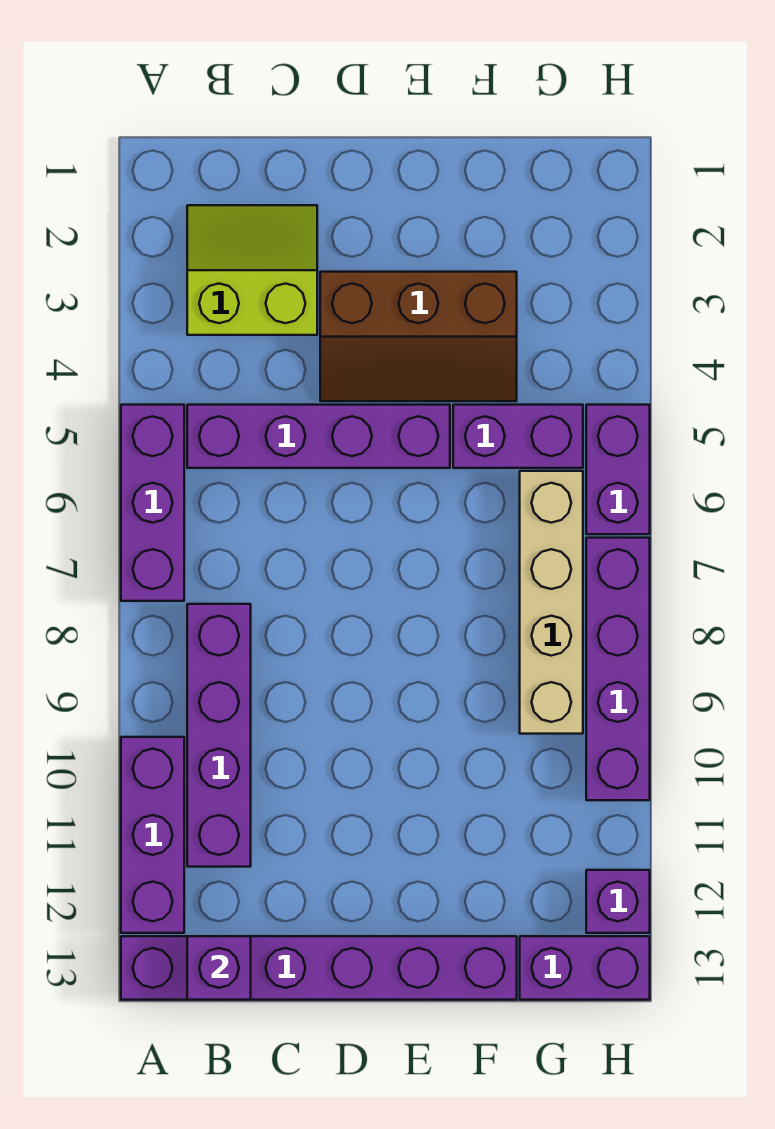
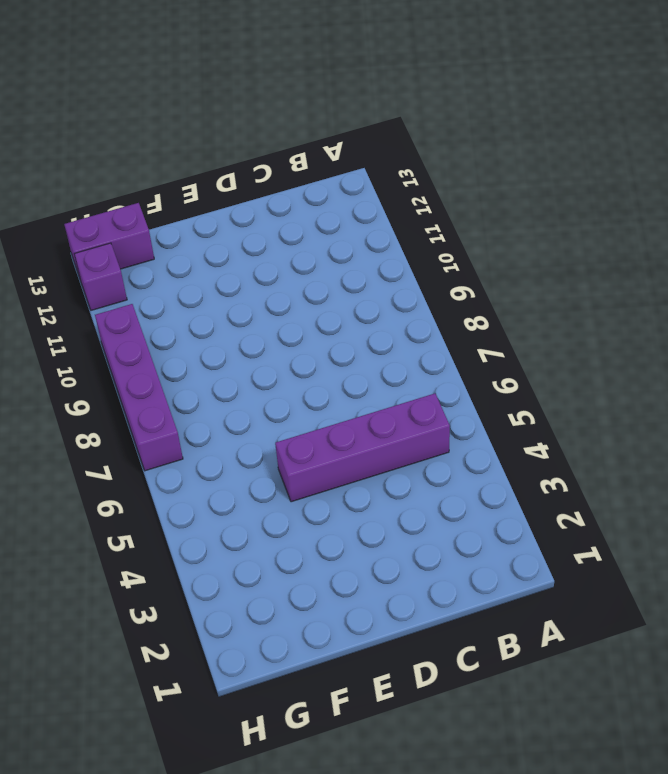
none -> purple brick A5:A7 level 1
none -> purple brick A10:A12 level 1
none -> purple brick A13:F13 level 1

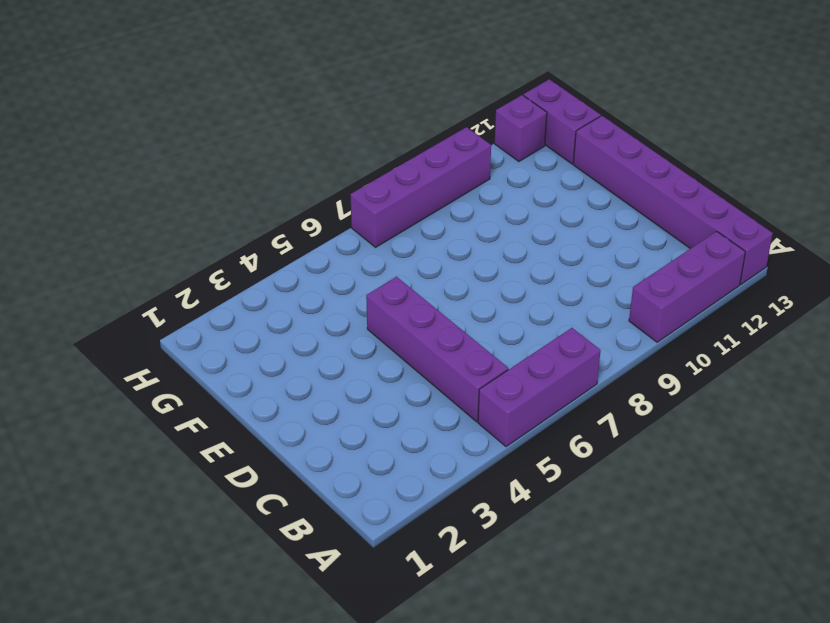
none -> lime slope B2:C3 level 1 top 3
none -> purple brick B8:B11 level 1
none -> brown slope D3:F4 level 1 top 3

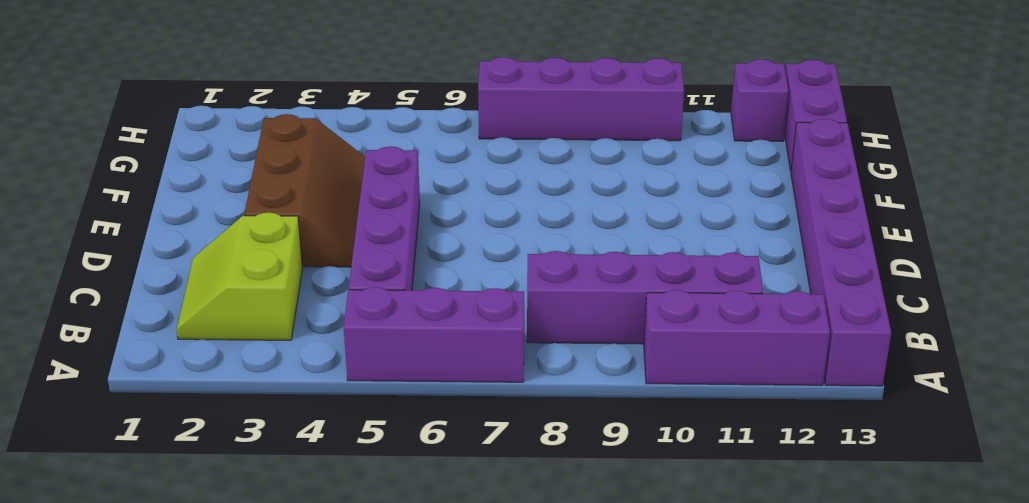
none -> purple brick F5:G5 level 1
none -> tan brick G6:G9 level 1
none -> purple brick H5:H6 level 1

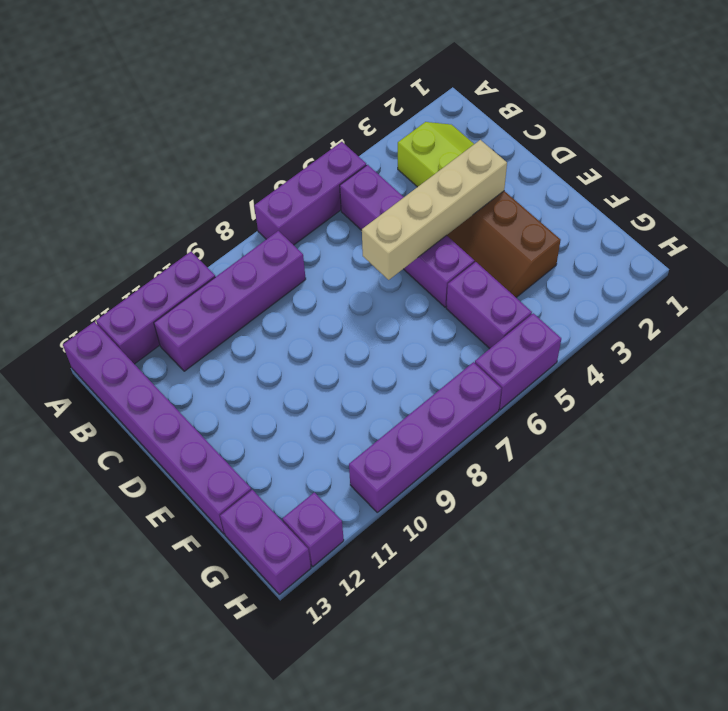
tan brick D3:D6 level 2 -> tan brick G6:G9 level 1
none -> purple brick B13 level 2

